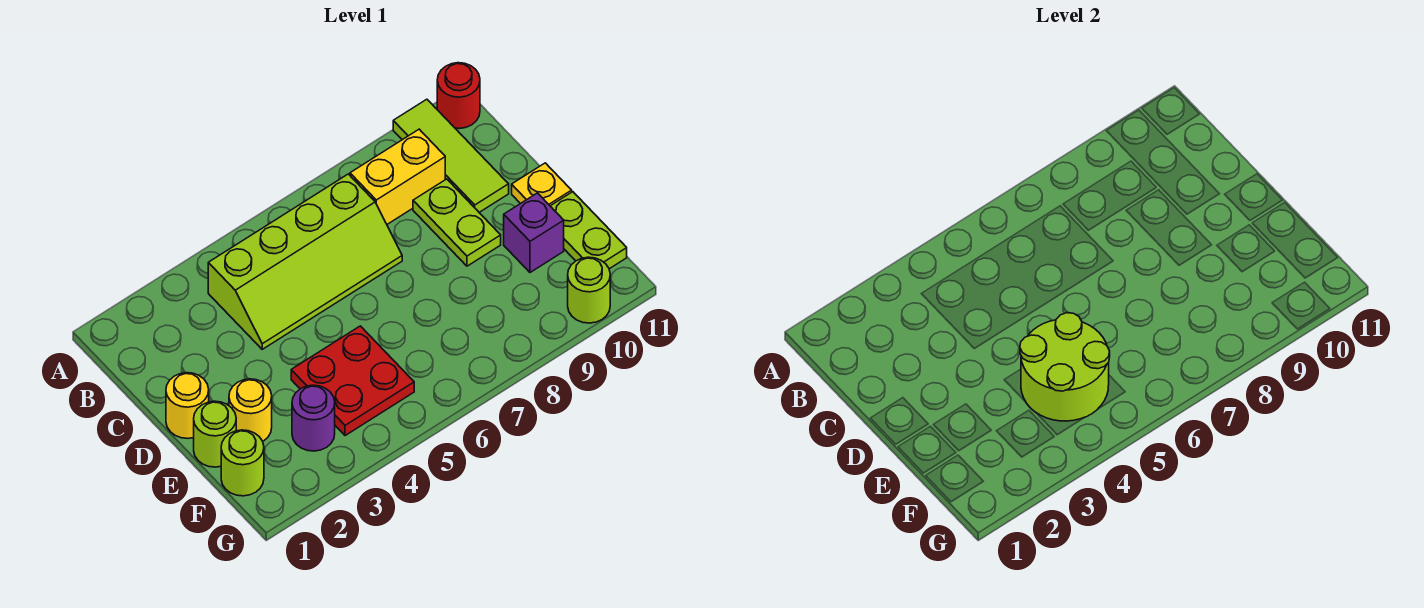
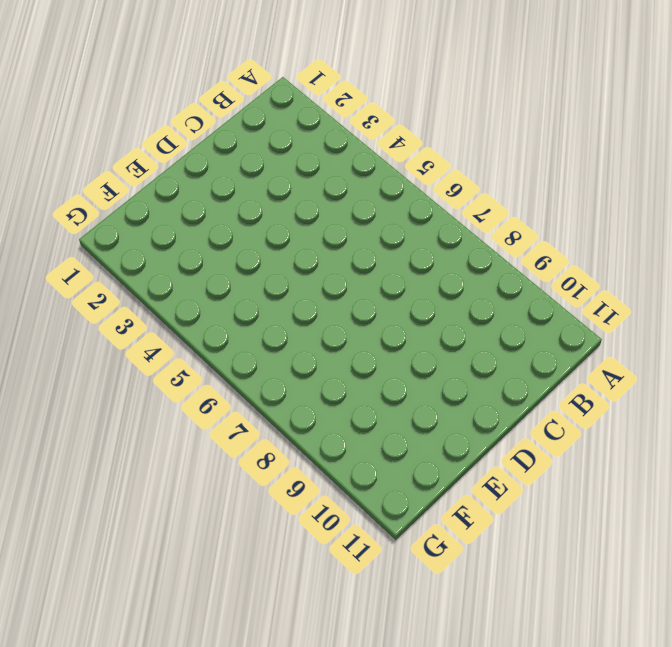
none -> lime tile A10:C10 level 1
none -> red round brick A11 level 1
none -> lime slope B4:C7 level 1 top B

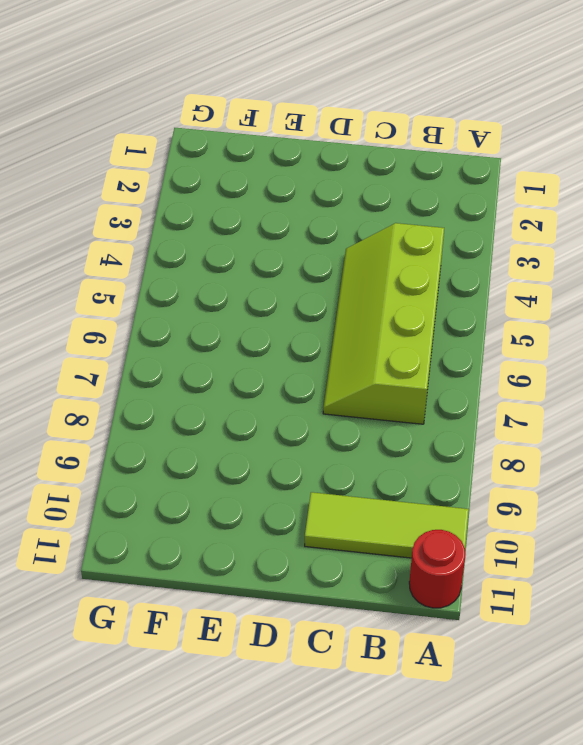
none -> yellow brick B8:B9 level 1
none -> lime plate C9:D9 level 1
none -> yellow round brick D1 level 1

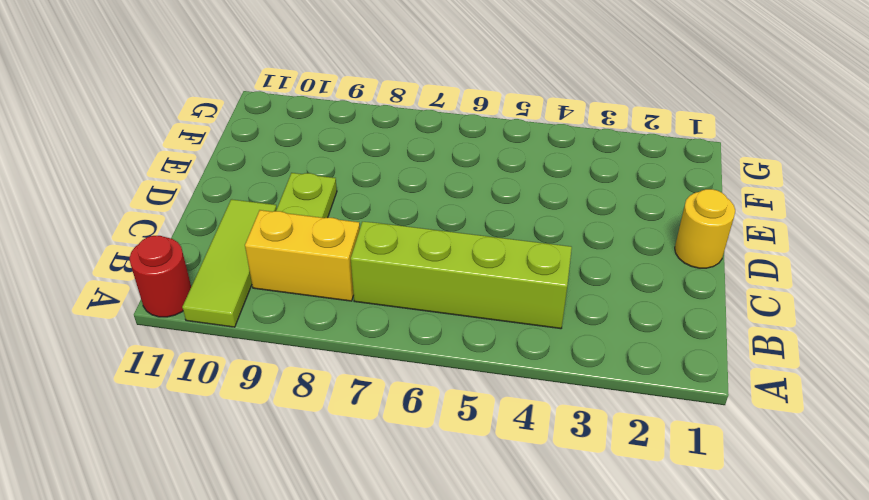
none -> yellow plate D11 level 1
none -> lime round brick E1 level 1
none -> yellow round brick E2 level 1

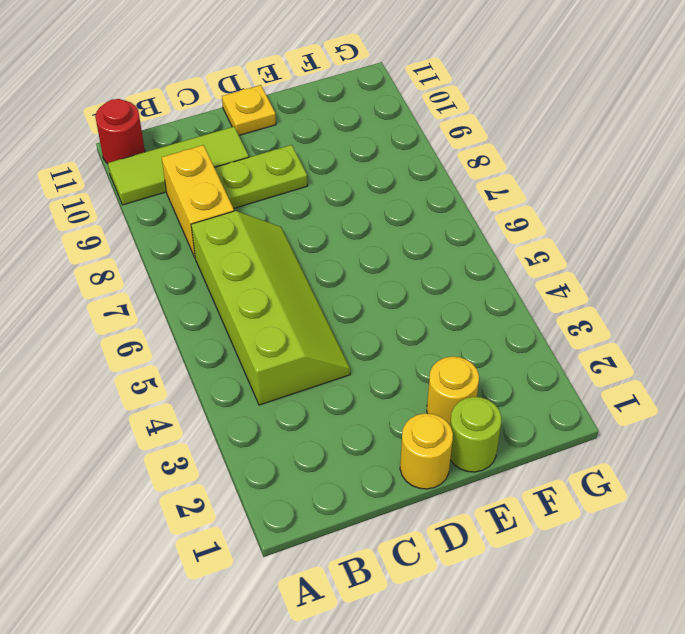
none -> red plate E4:F5 level 1
none -> purple brick E10 level 1
none -> lime plate E11:F11 level 1

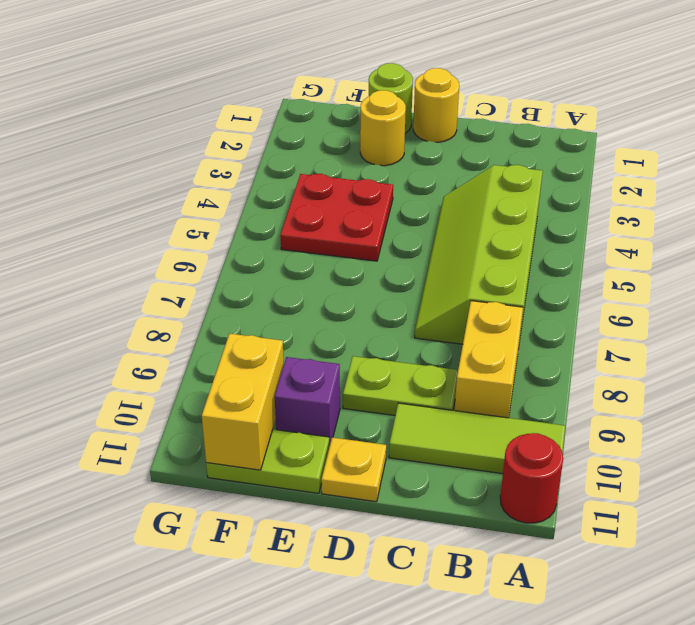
yellow brick F10:F11 level 2 -> none
none -> lime round brick F1 level 1
none -> purple round brick F3 level 1
none -> lime round brick G10 level 1

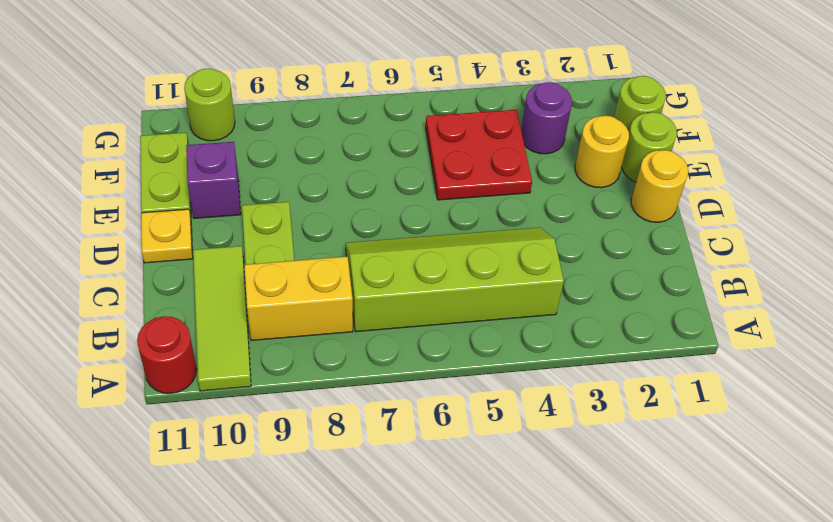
none -> lime round brick E4:F5 level 2

